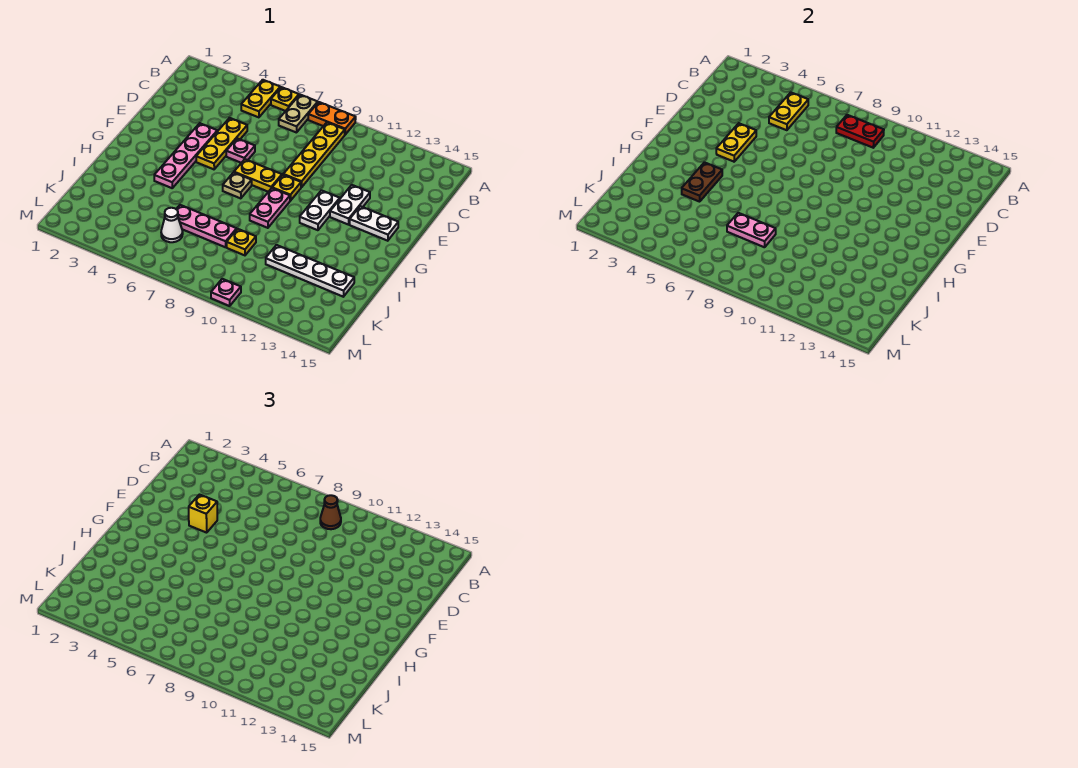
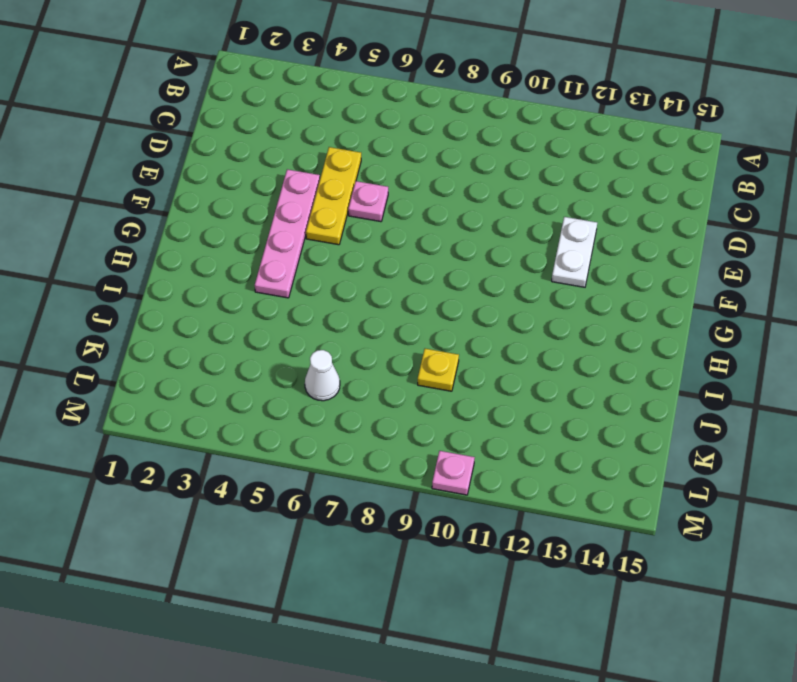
none -> yellow plate A5:B5 level 1
none -> yellow plate A6 level 1
none -> tan plate A7:B7 level 1

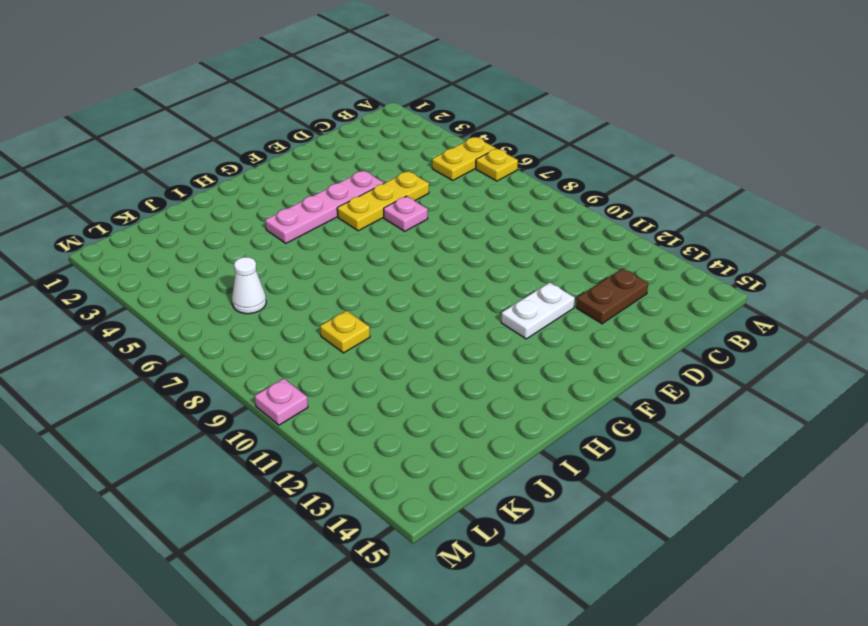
brown plate C13:D13 level 1 -> brown plate H4:I4 level 2
none -> tan plate A7:B7 level 1
none -> orange plate A8:A9 level 1
none -> yellow plate B9:E9 level 1

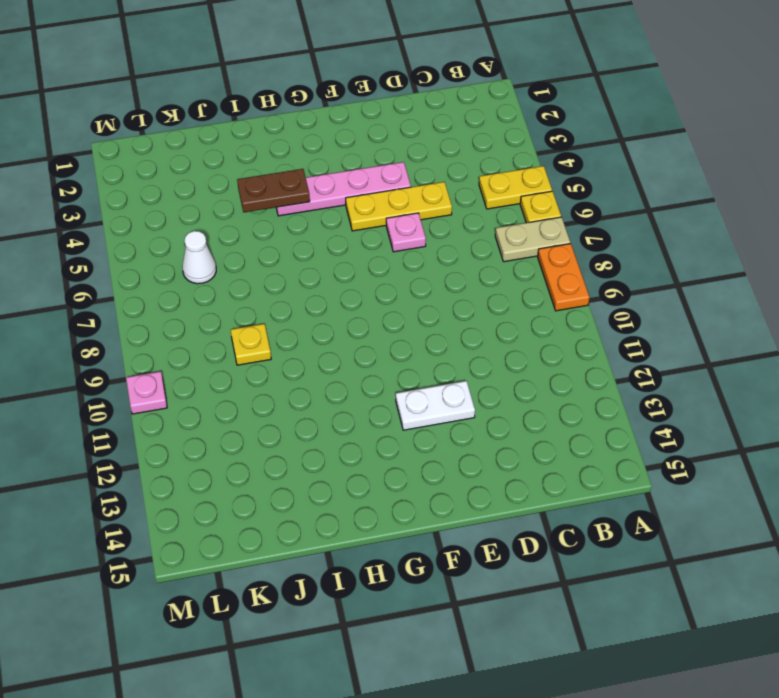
none -> yellow plate B9:E9 level 1
none -> yellow plate F7:F8 level 1
none -> yellow plate F9 level 1

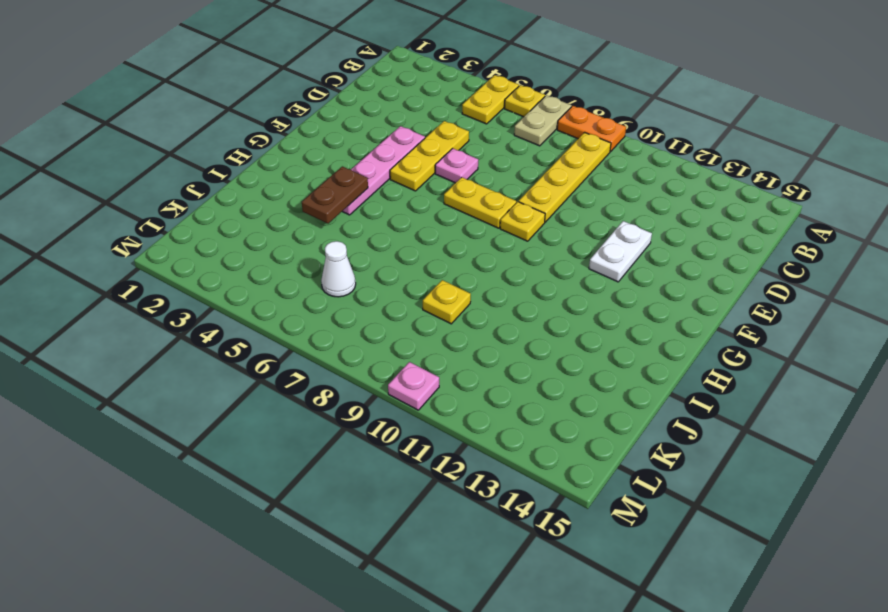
none -> white plate F11:G11 level 1
none -> white plate F13:F14 level 1
none -> tan plate G7 level 1

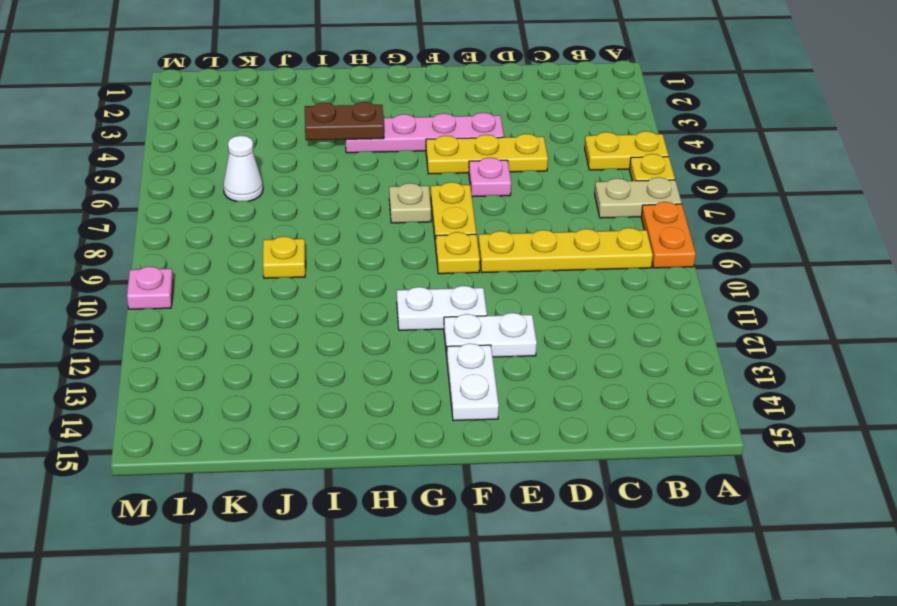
none -> pink plate G9:H9 level 1
none -> pink plate J6:J8 level 1
none -> white plate J11:J14 level 1

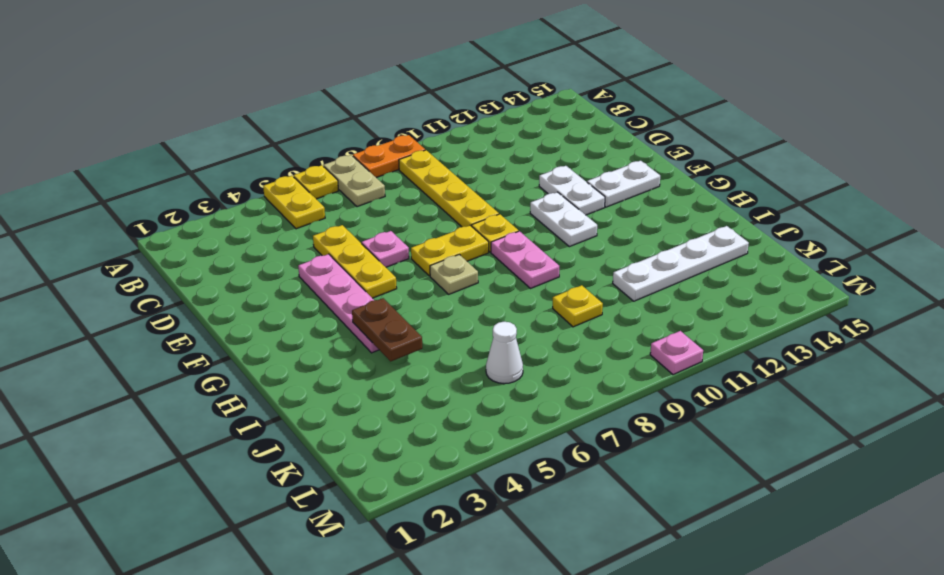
none -> pink plate J6:J8 level 1
none -> yellow plate B5:C5 level 2
none -> red plate B8:B9 level 2

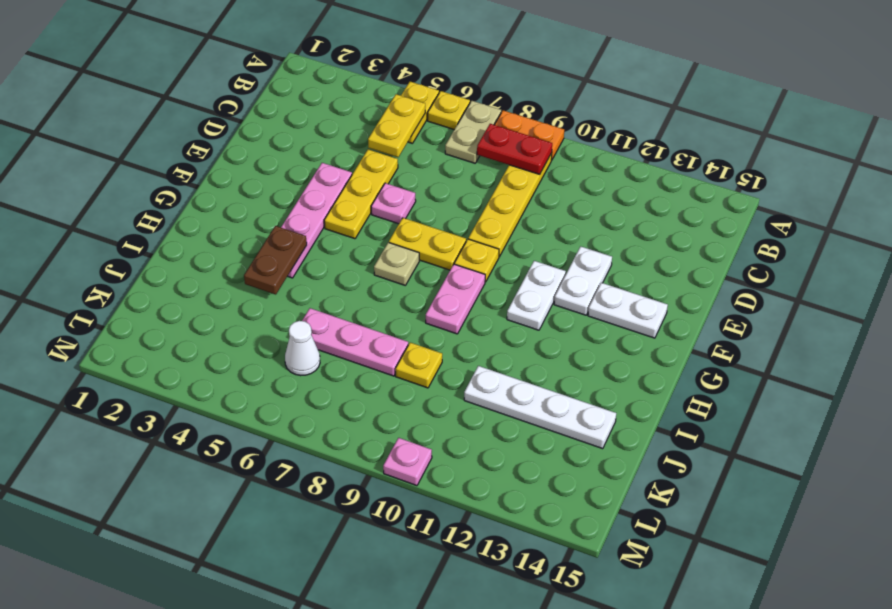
none -> yellow plate E4:F4 level 2
none -> pink plate J7:J8 level 2
none -> brown cone B9 level 3

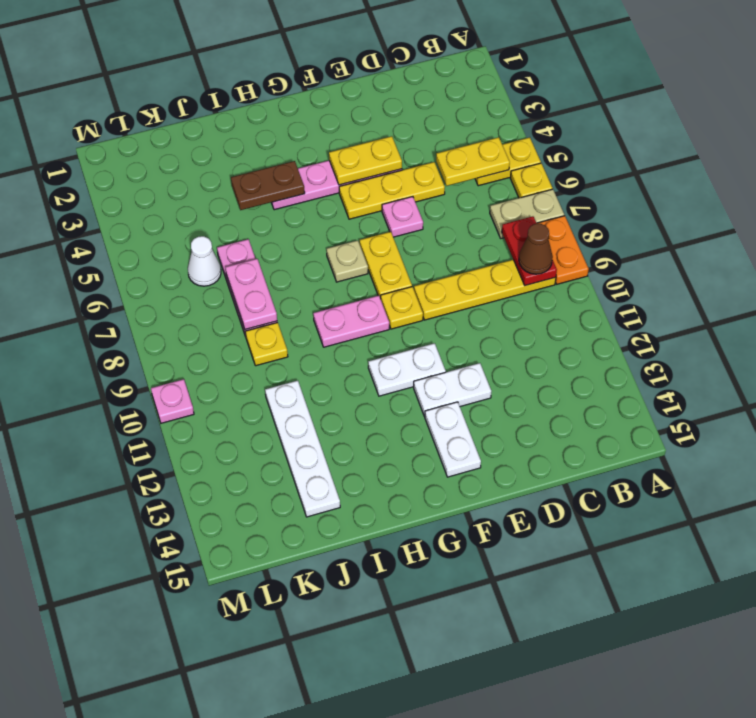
none -> yellow brick E4 level 3

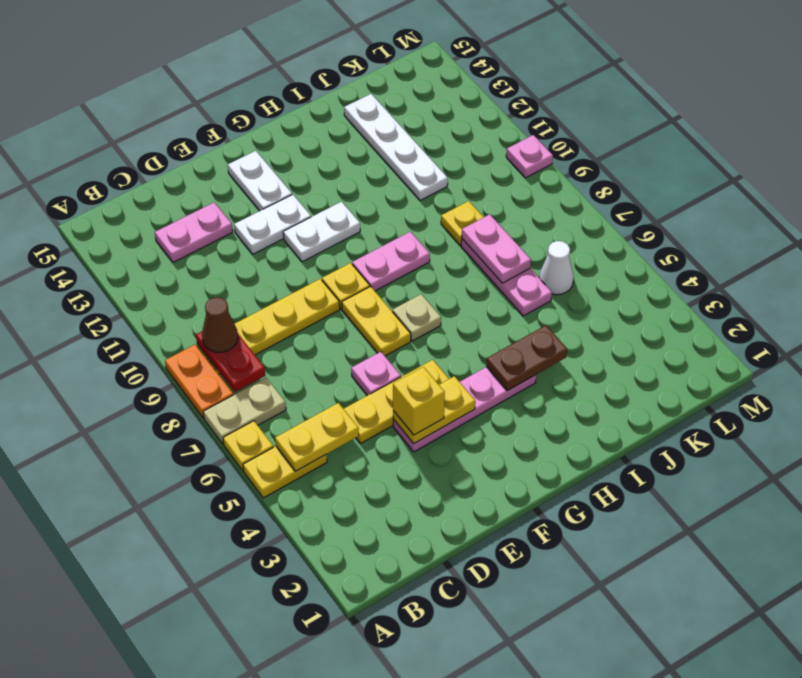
pink plate C13:D13 level 1 -> none

